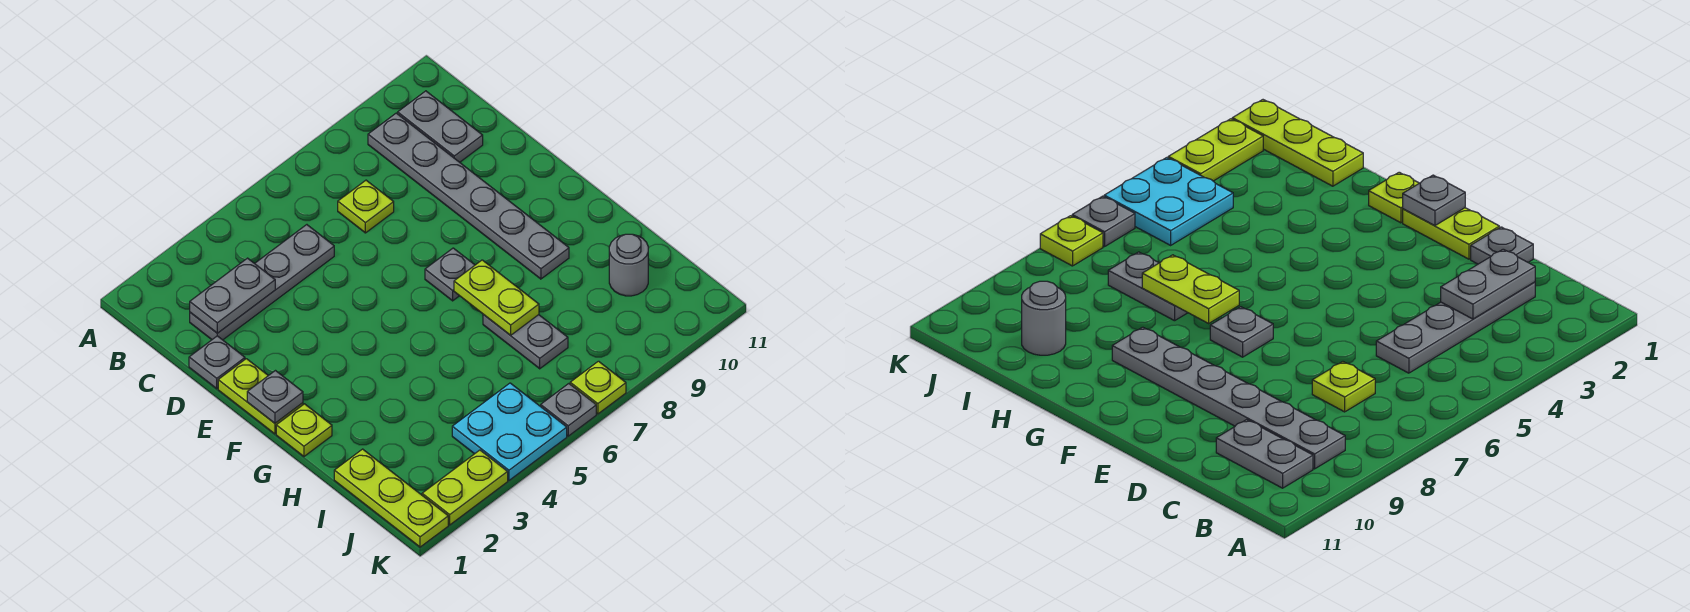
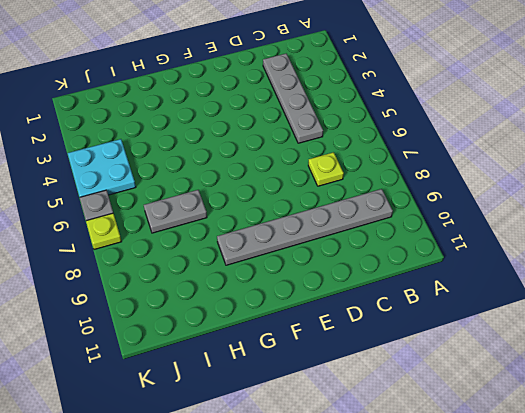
none -> grey plate B10:C10 level 1
none -> grey plate D1 level 1
none -> lime plate E1:F1 level 1

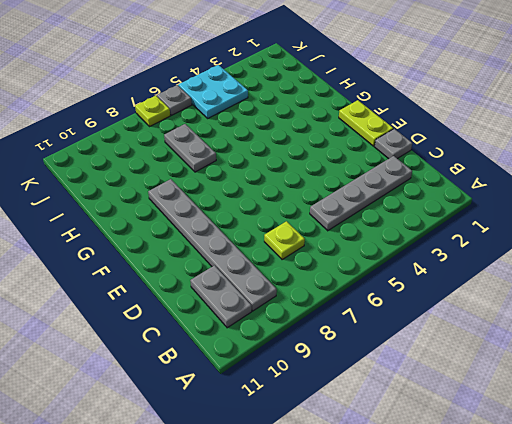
none -> grey plate F7 level 1
none -> lime plate G1 level 1
none -> lime plate I1:K1 level 1

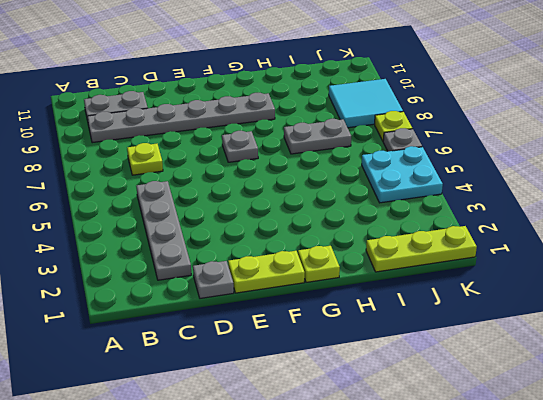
cyan tile J8:K9 level 1 -> none
none -> grey round brick I10 level 1
none -> lime plate K2:K3 level 1
none -> grey plate C2:C3 level 2

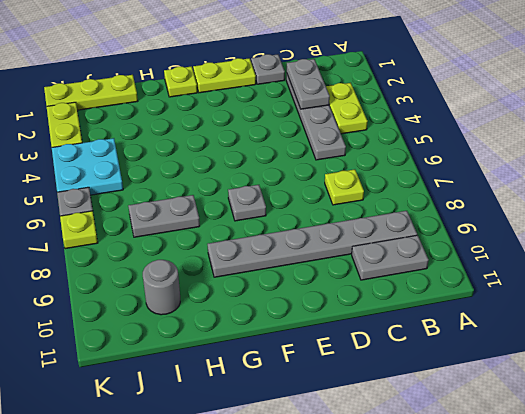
lime plate B3:B4 level 1 -> lime plate G7:H7 level 2
none -> grey plate F1 level 2

